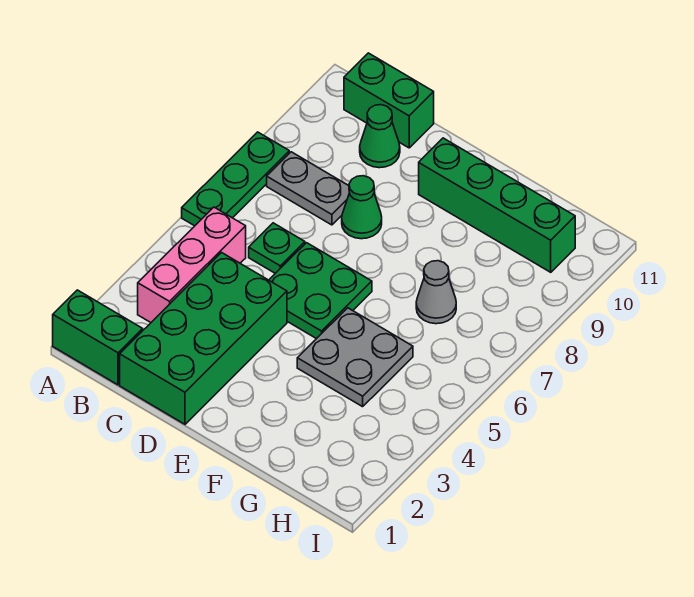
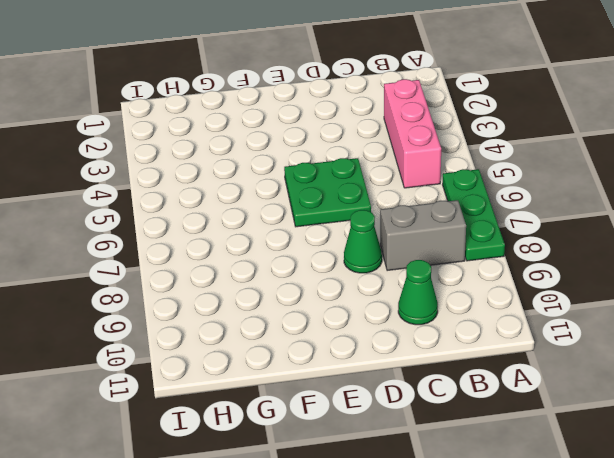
grey brick B8:C8 level 1 -> grey plate B8:C8 level 1
none -> green brick A1:B1 level 1
none -> green brick B11:C11 level 1
none -> green brick C1:D4 level 1

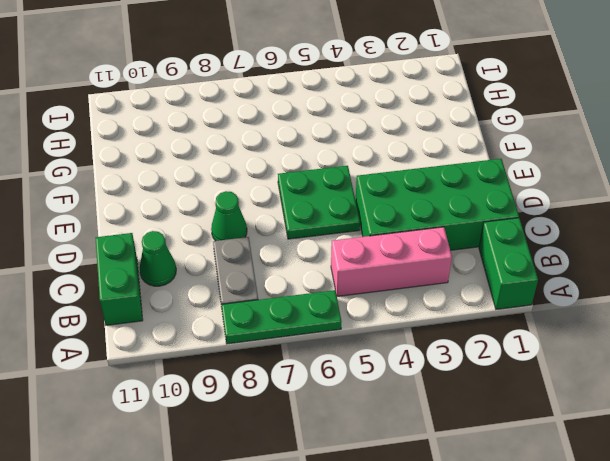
none -> green plate C6 level 1
none -> green brick E10:H10 level 1
none -> grey plate F4:G5 level 1

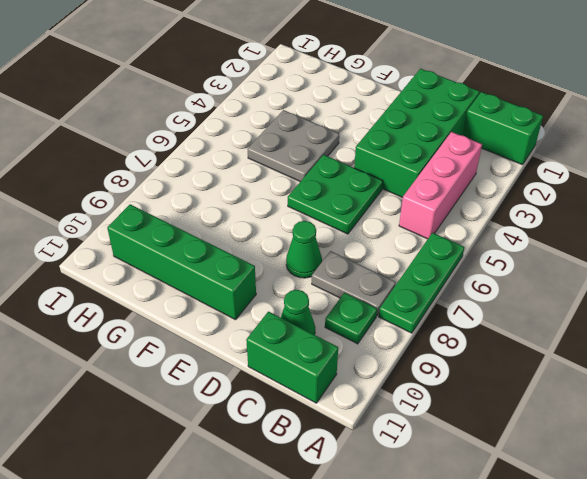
green plate B9 level 1 -> green plate C6 level 1
none -> grey cone G7 level 1

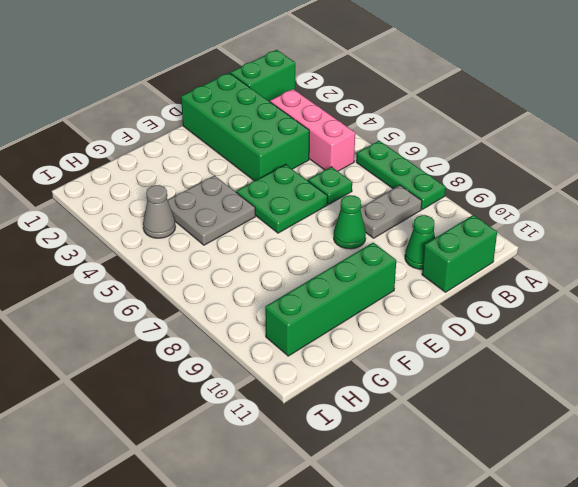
grey cone H4 level 1 -> grey cone G7 level 1

